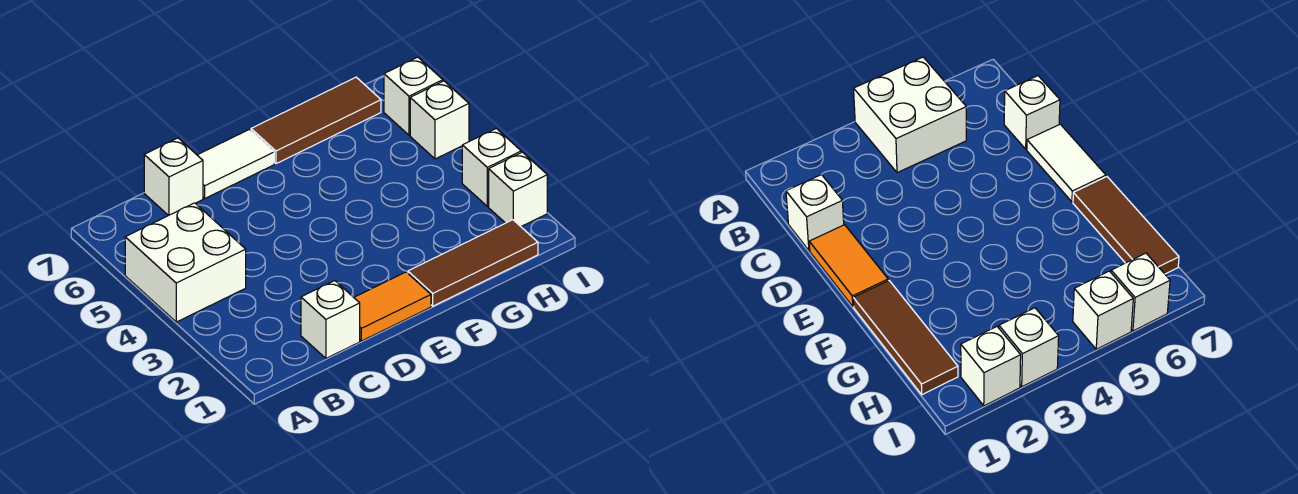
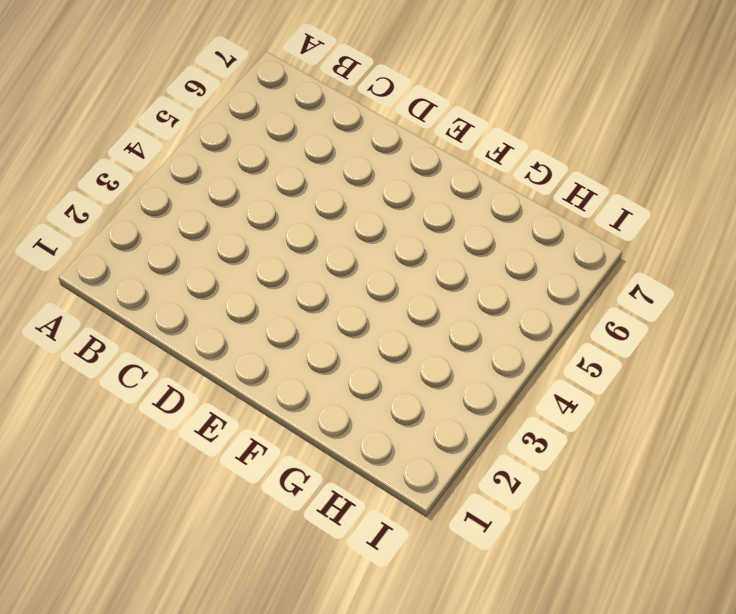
none -> white brick A4:B5 level 1
none -> white brick C1 level 1

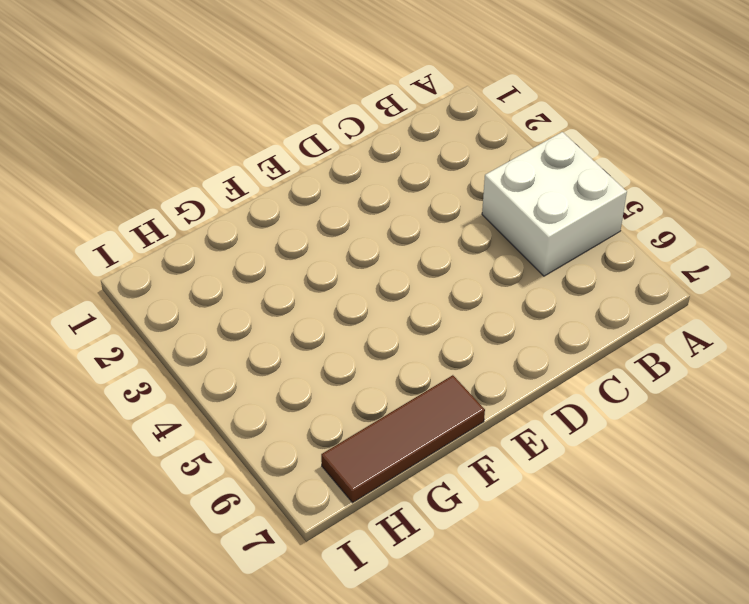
none -> white brick C1 level 1
none -> white brick C7 level 1

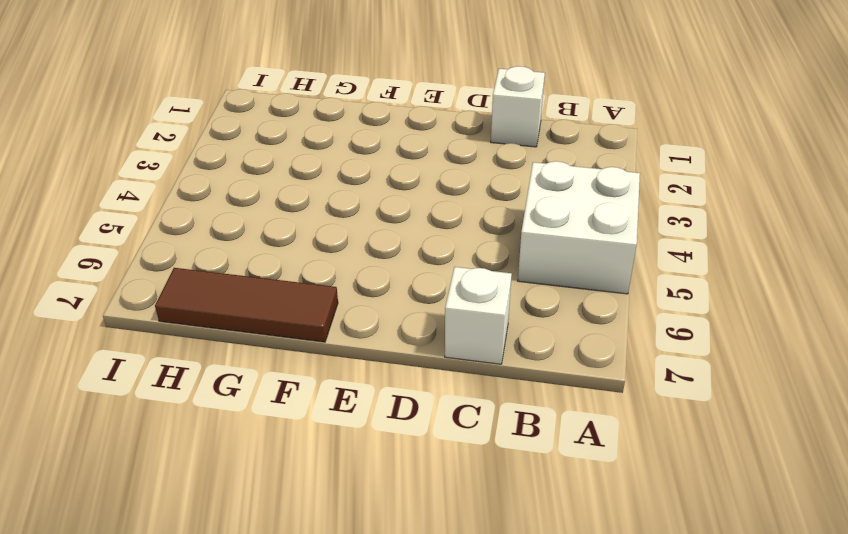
none -> orange tile D1:E1 level 1
none -> white tile D7:E7 level 1

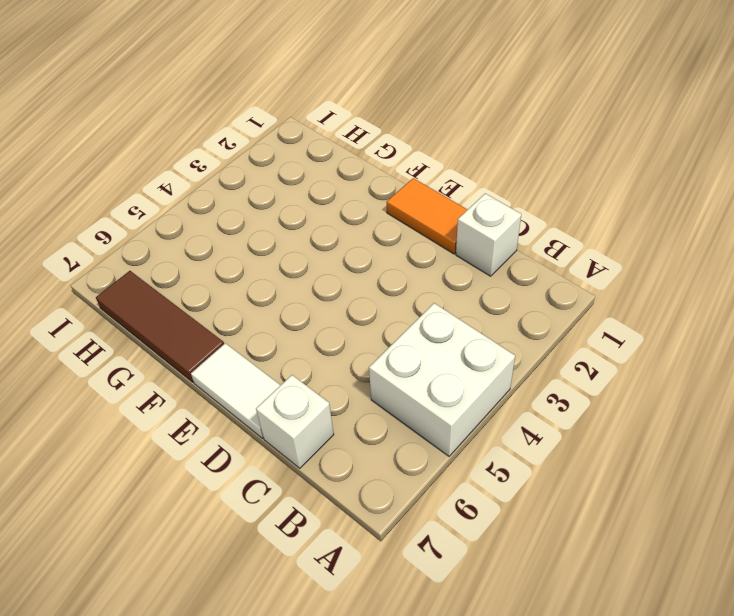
none -> brown tile F1:H1 level 1
none -> white brick I2 level 1

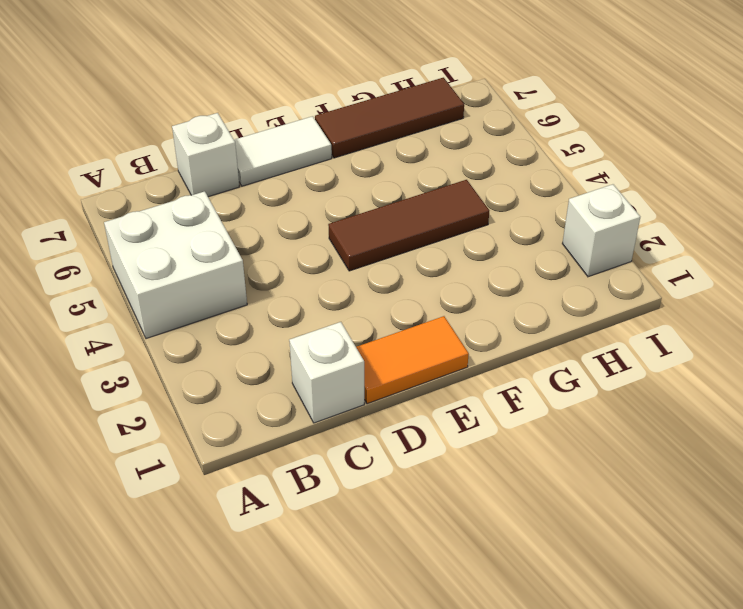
brown tile E4:G4 level 1 -> brown tile F1:H1 level 1
none -> white brick I3 level 1
none -> white brick I5 level 1

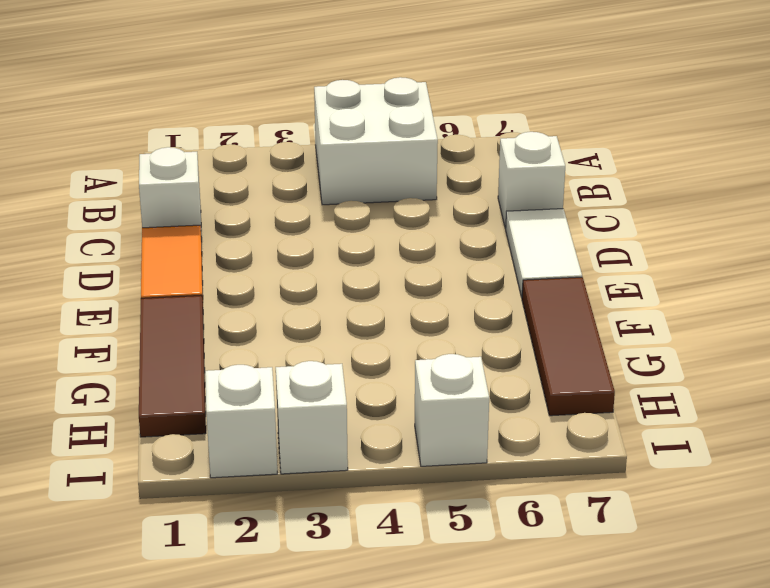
none -> white brick I6 level 1

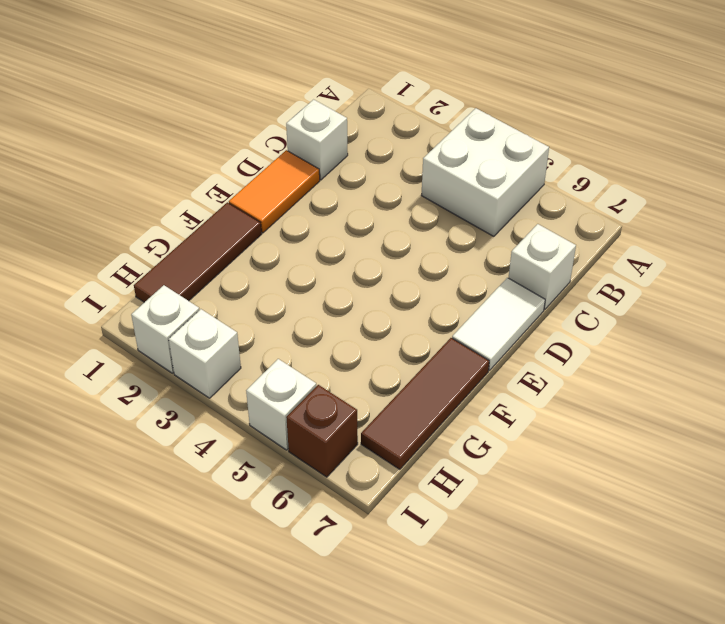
brown brick I6 level 1 -> white brick I6 level 1

